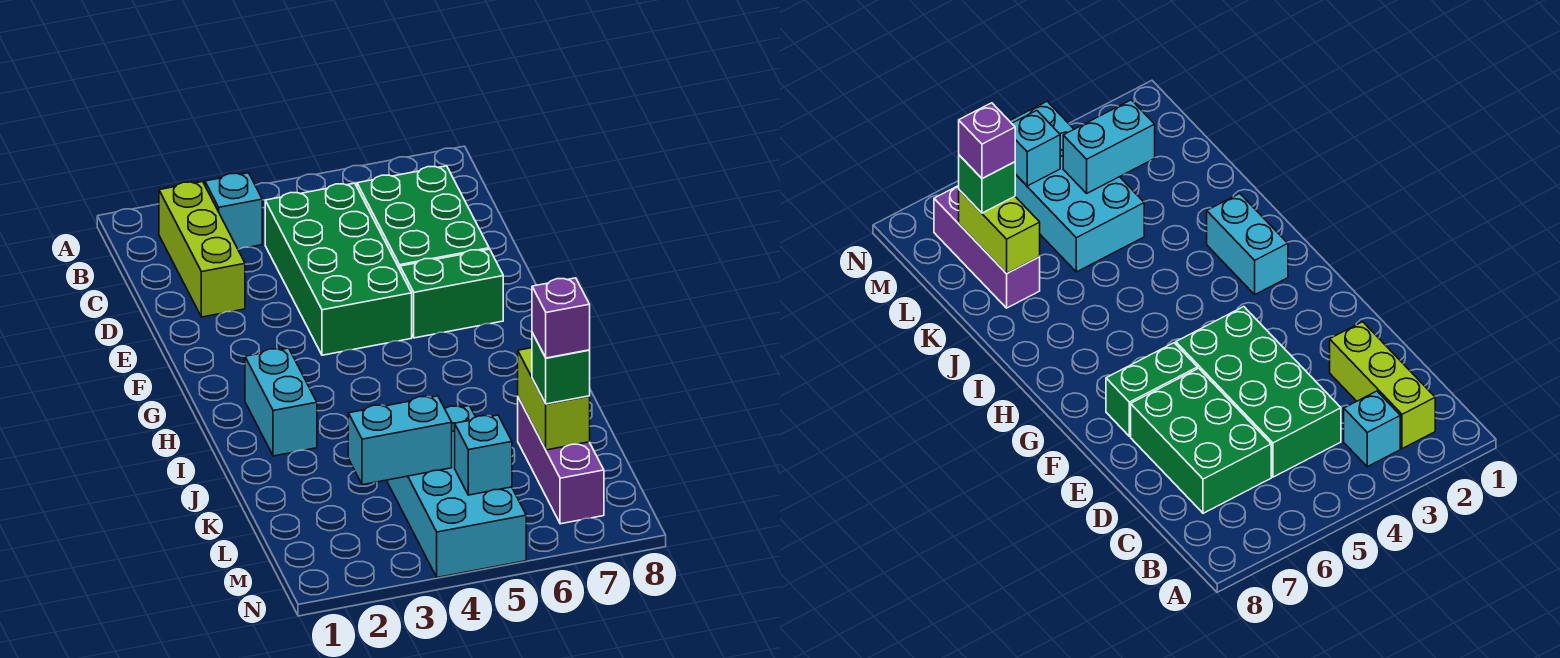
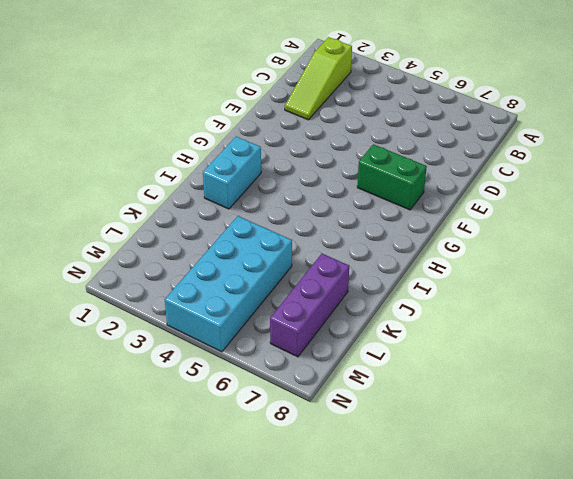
lime slope B2:D2 level 1 top B -> lime brick B2:D2 level 1
none -> cyan brick B3 level 1
none -> green brick C4:F5 level 1
none -> green brick C6:E7 level 1

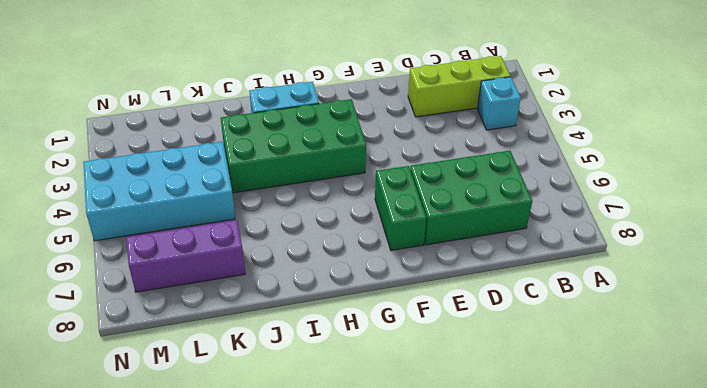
green brick G3:J4 level 1 -> green brick C4:F5 level 1
none -> lime brick K7:L7 level 2
none -> cyan brick L3:L4 level 2
none -> cyan brick M5 level 2

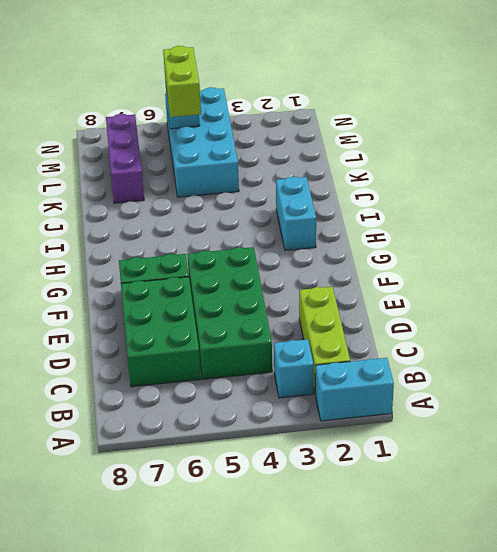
cyan brick A1:A2 level 1 -> cyan brick L3:L4 level 2
lime brick L5:M5 level 3 -> lime brick K7:L7 level 2
none -> green brick L7 level 3
none -> purple brick L7 level 4

